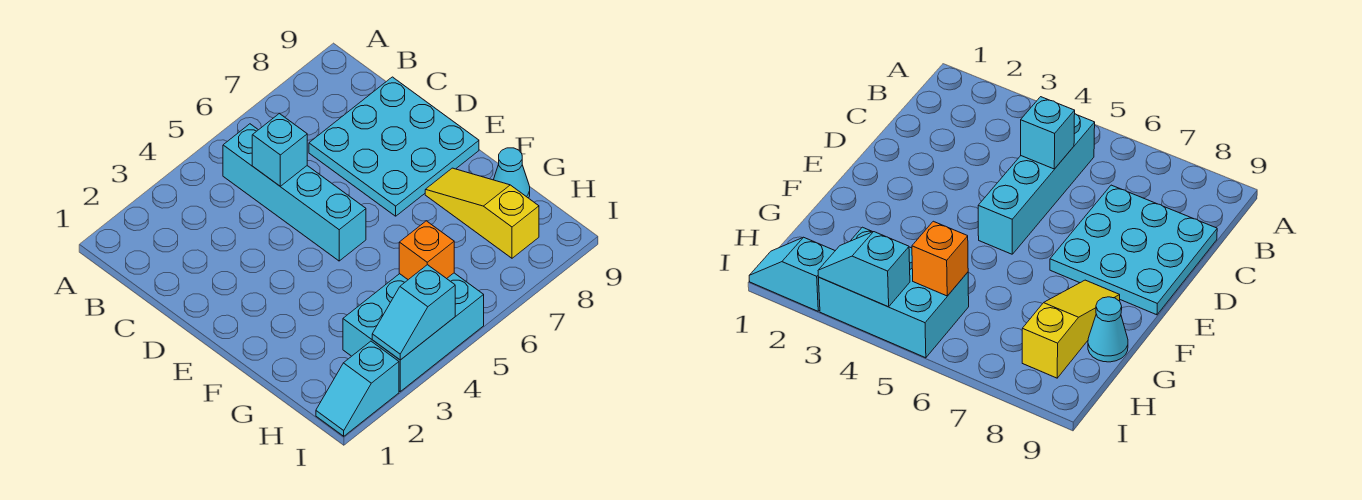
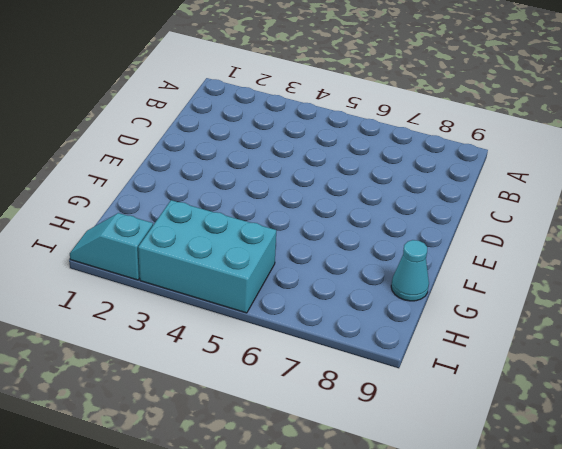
none -> cyan brick B5:E5 level 1
none -> cyan plate C7:E9 level 1

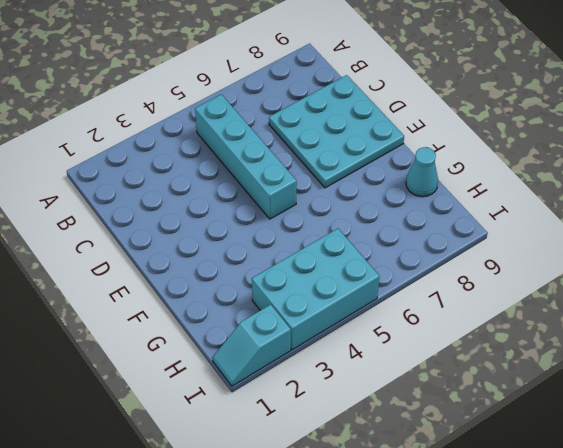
none -> yellow slope F8:H8 level 1 top H
none -> cyan brick C5 level 2

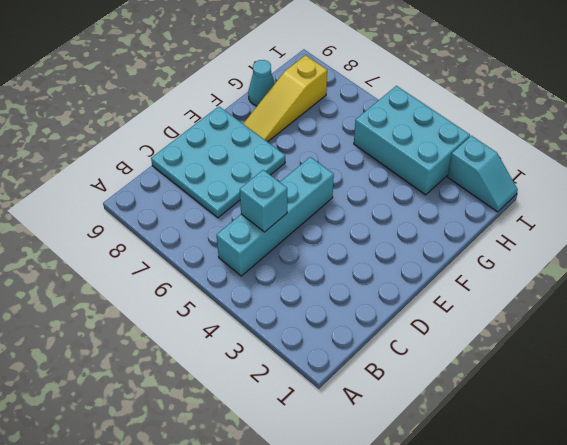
none -> orange brick H5 level 2
none -> cyan slope I3:I4 level 2 top 4

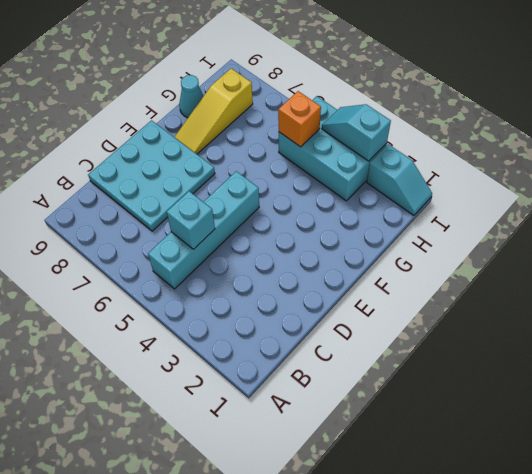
cyan slope I3:I4 level 2 top 3 -> cyan slope I3:I4 level 2 top 4

